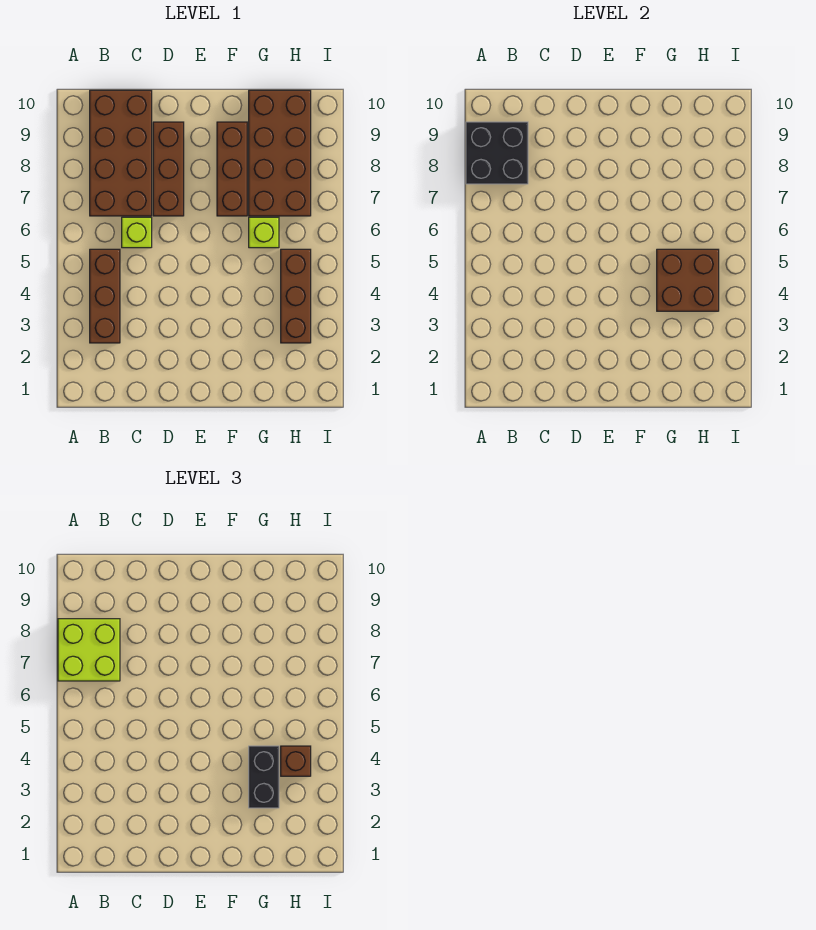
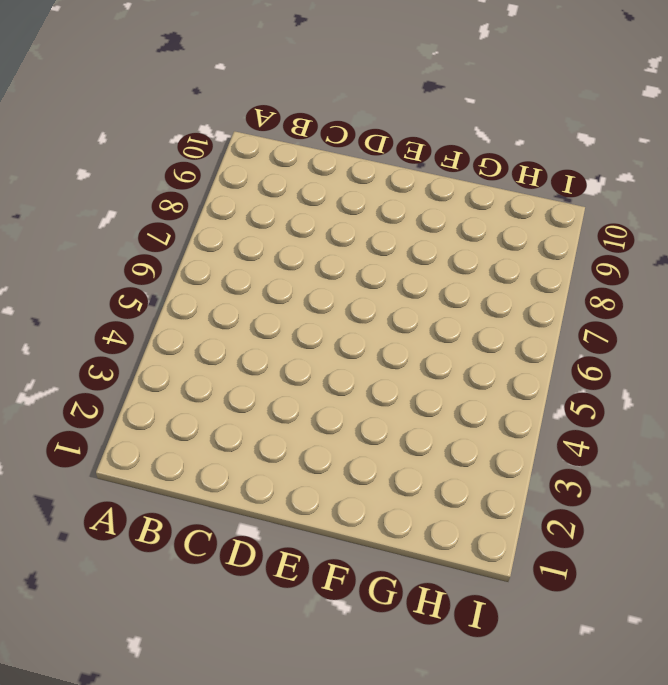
none -> brown brick B3:B5 level 1
none -> brown brick B7:C10 level 1
none -> lime brick C6 level 1

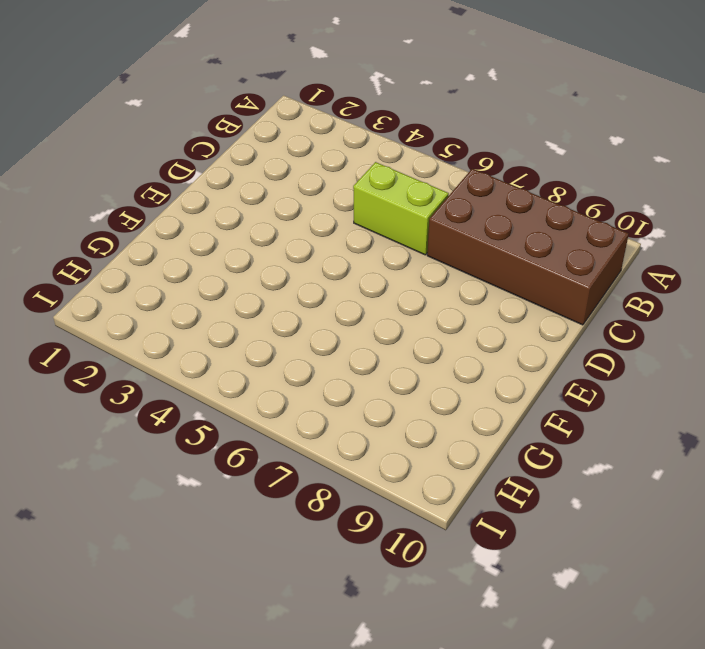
lime brick C5:C6 level 1 -> lime brick C6 level 1
none -> brown brick B3:B5 level 1
none -> brown brick D7:D9 level 1
none -> brown brick F7:F9 level 1

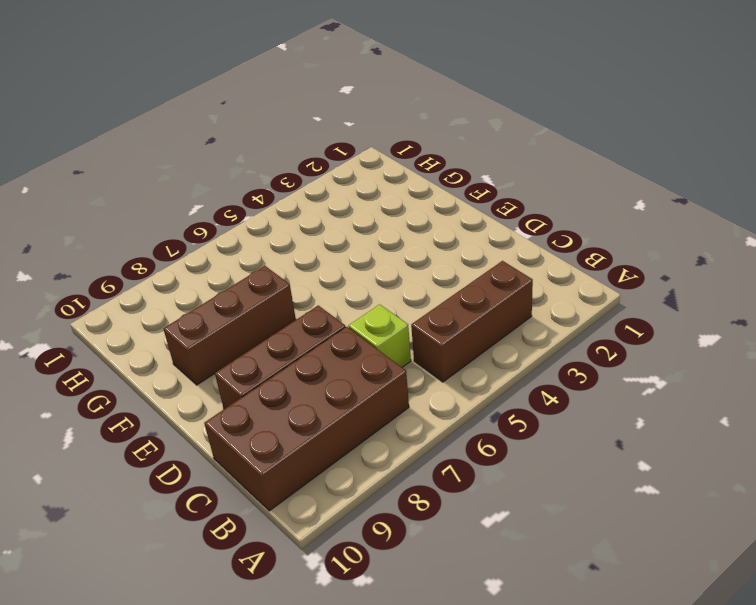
none -> lime brick G6 level 1
none -> brown brick G7:H10 level 1
none -> brown brick H3:H5 level 1

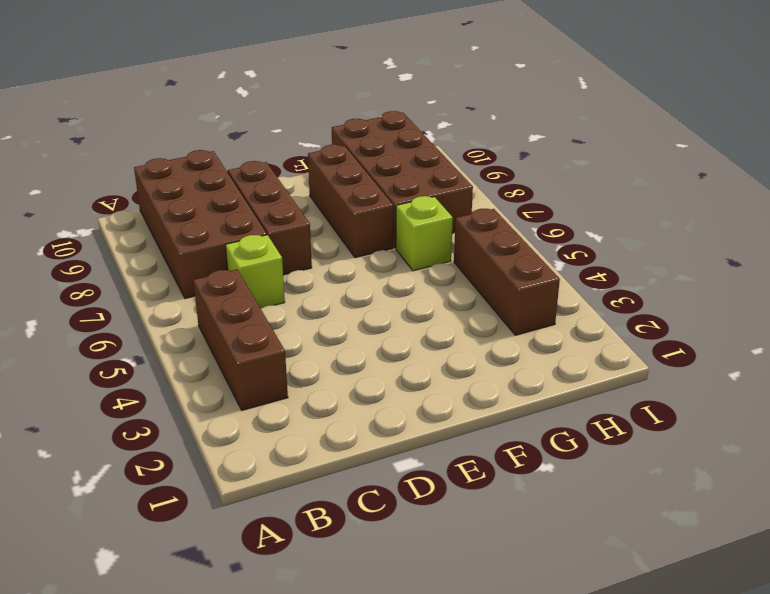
none -> black brick A8:B9 level 2
none -> brown brick G4:H5 level 2
none -> lime brick A7:B8 level 3

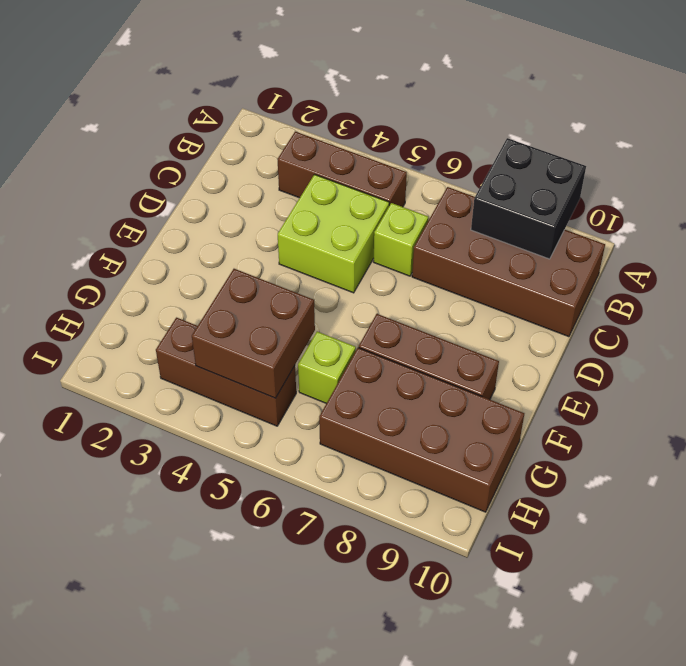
lime brick C4:D5 level 1 -> lime brick A7:B8 level 3
none -> brown brick D7:D9 level 1
none -> black brick G3:G4 level 3
none -> brown brick H4 level 3

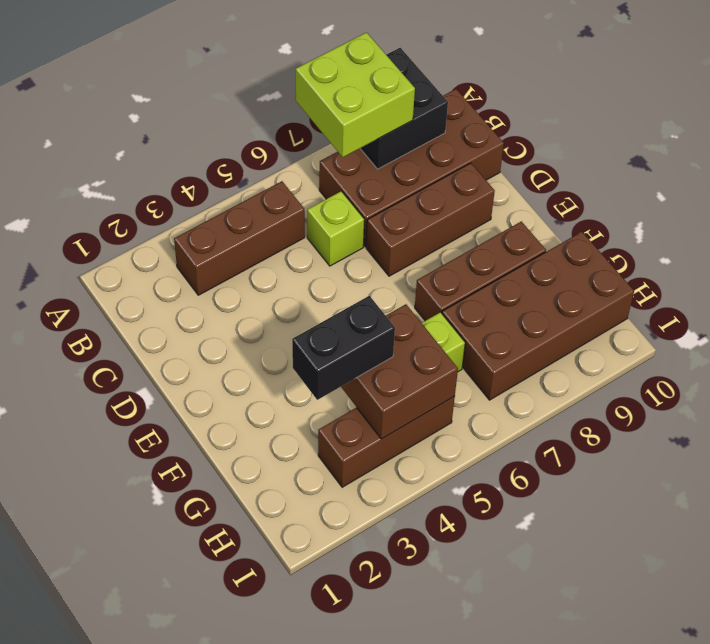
none -> brown brick H4 level 3

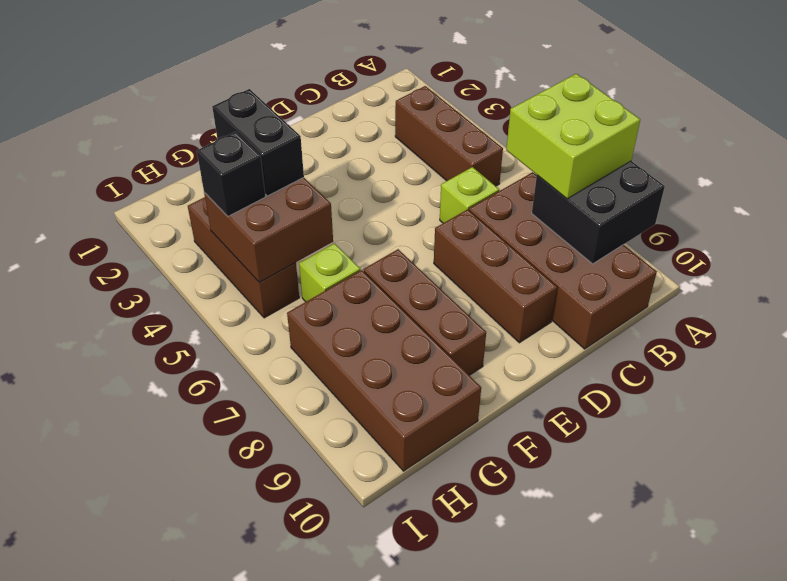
black brick H4 level 3 -> brown brick H4 level 3

